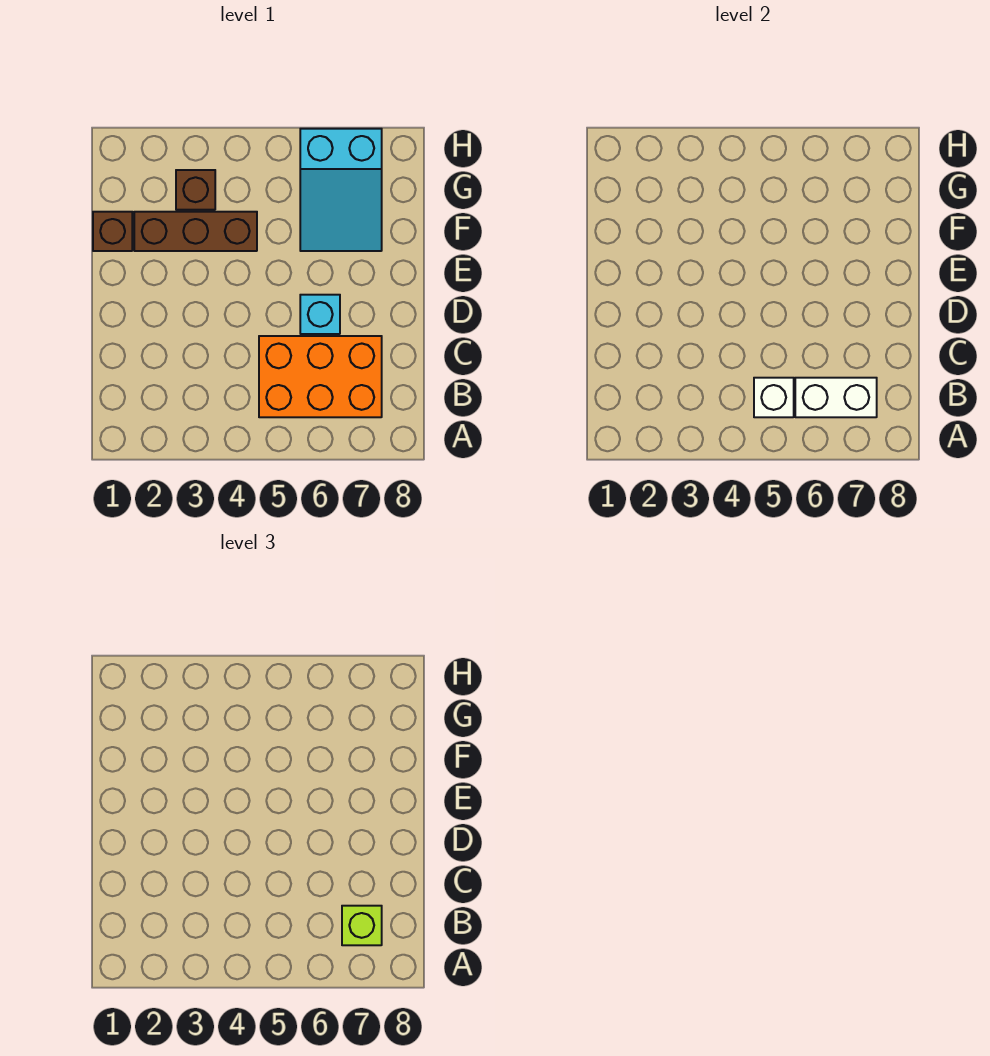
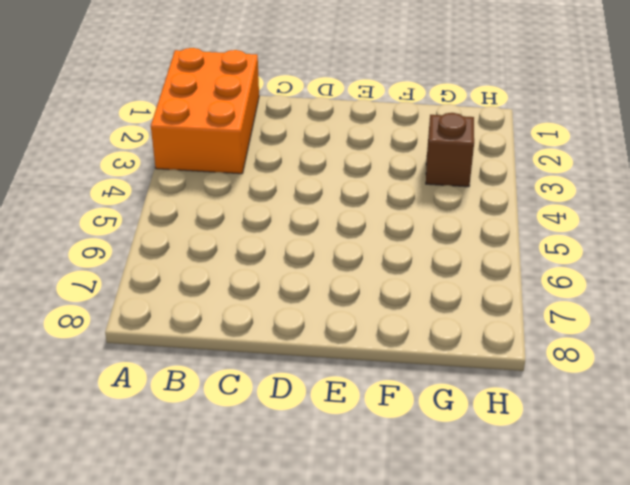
orange brick A1:B3 level 1 -> orange brick B5:C7 level 1
none -> cyan brick D6 level 1
none -> brown brick F1 level 1

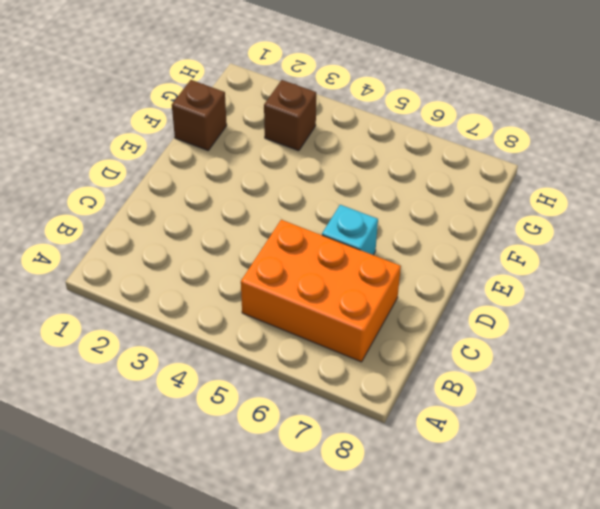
none -> brown brick F2:F4 level 1
none -> cyan slope F6:H7 level 1 top H

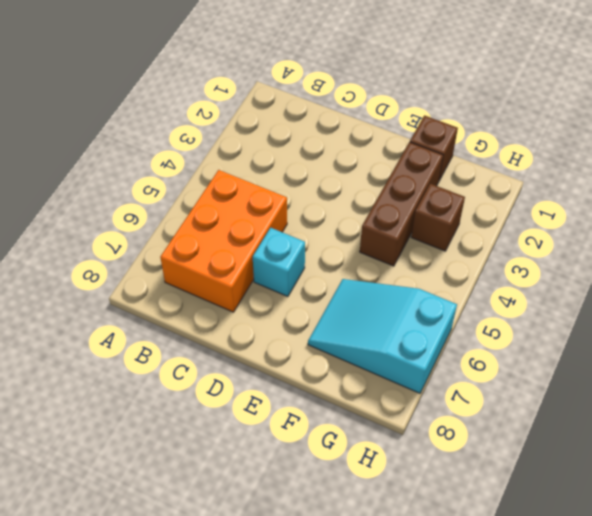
none -> white brick B5 level 2
none -> white brick B6:B7 level 2

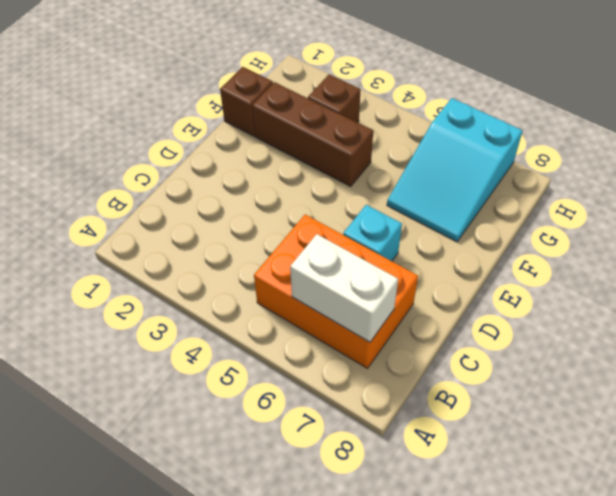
none -> white brick B5 level 2
none -> lime brick B7 level 3

